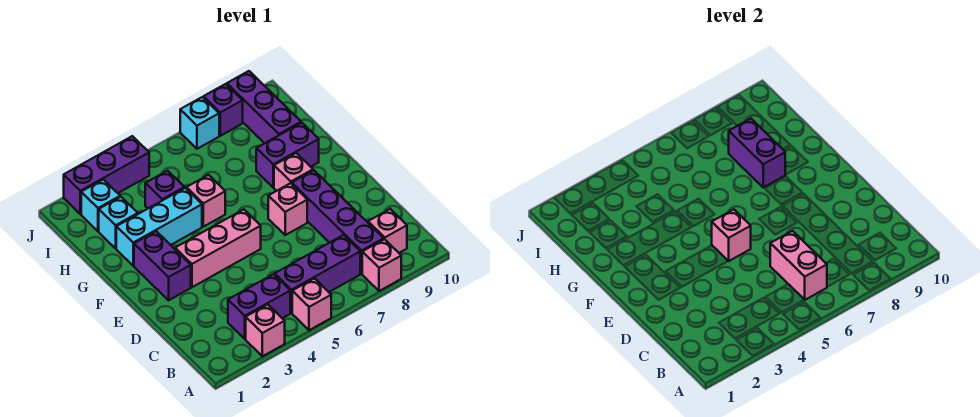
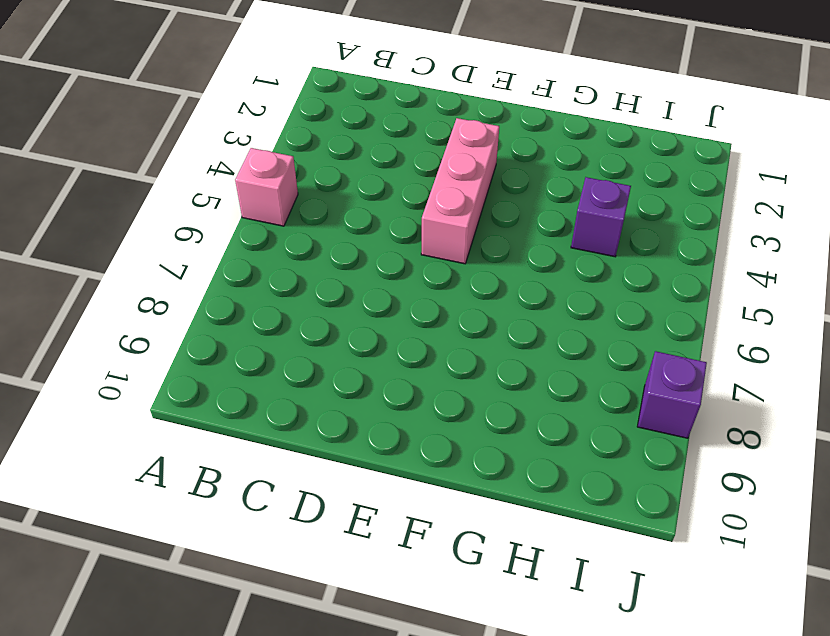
none -> pink brick A3 level 1
none -> pink brick A8 level 1
none -> purple brick B3:B4 level 1

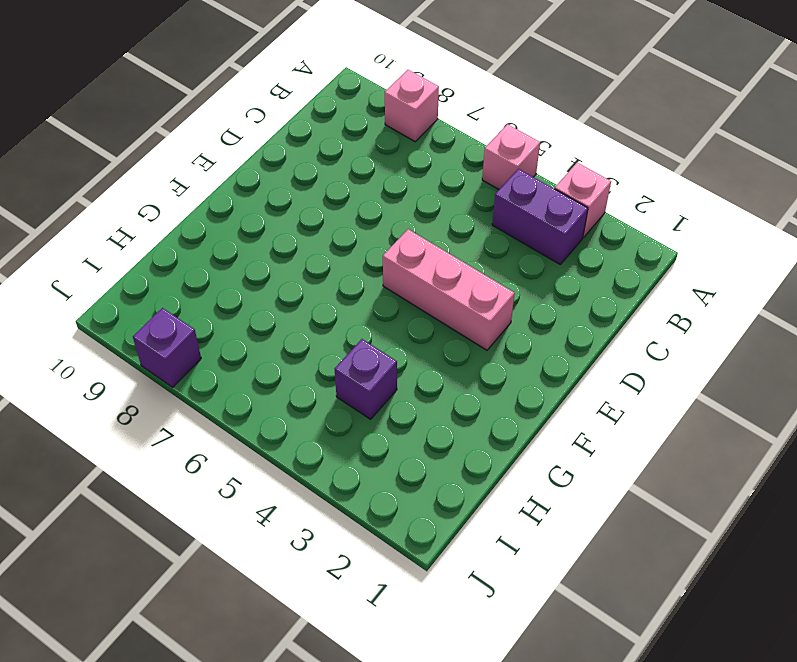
none -> purple brick B5:B7 level 1
none -> purple brick B8:E8 level 1
none -> pink brick B9 level 1

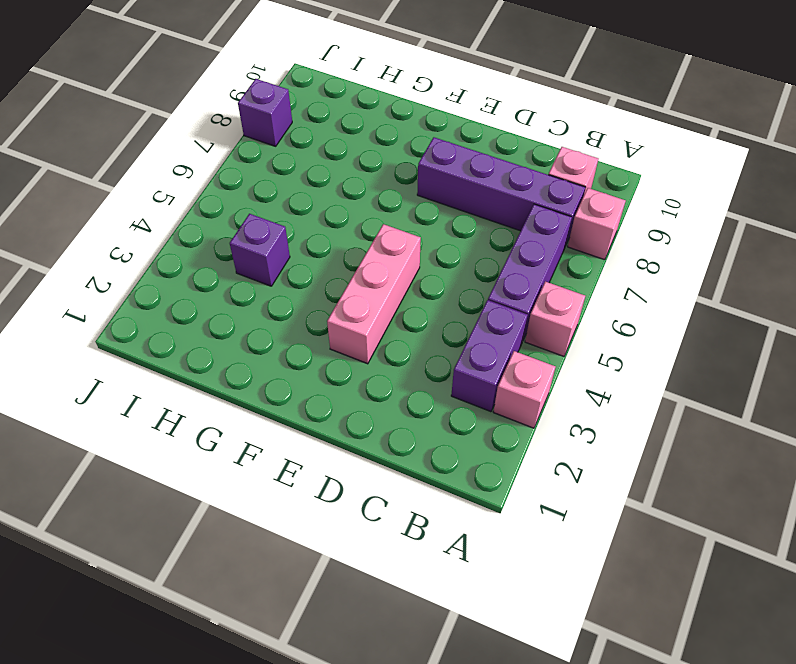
none -> purple brick E2:F2 level 1
none -> pink brick E7 level 1
none -> pink brick F8 level 1

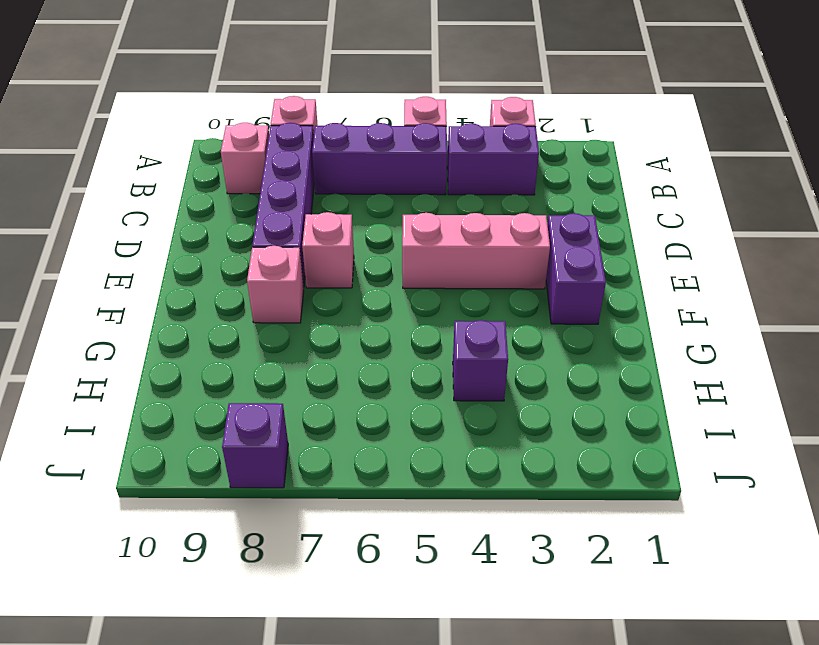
none -> cyan brick G2:G4 level 1
none -> pink brick G5 level 1
none -> purple brick G8:G9 level 1

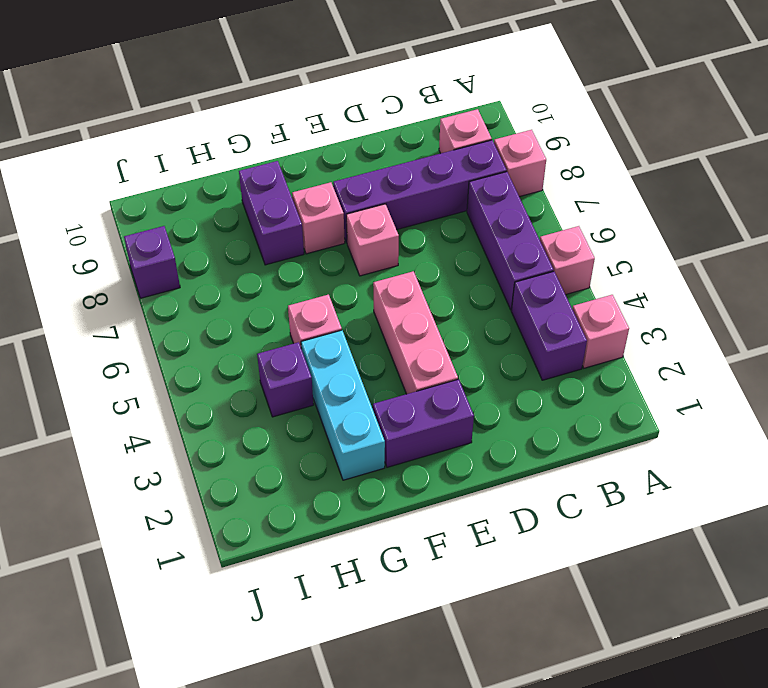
none -> cyan brick H2 level 1
none -> purple brick H9:J9 level 1
none -> cyan brick I2 level 1

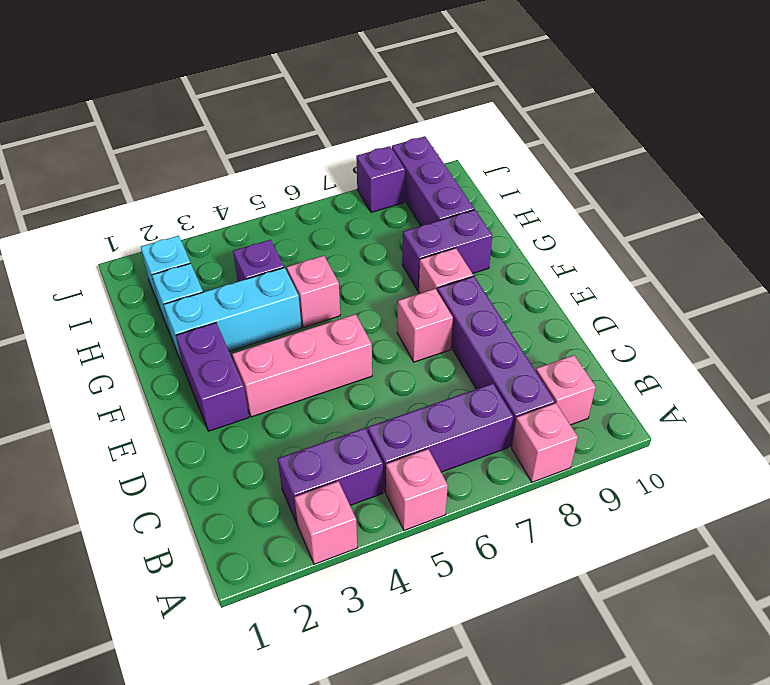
none -> purple brick J2:J4 level 1
none -> cyan brick J7 level 1
none -> pink brick B6:C6 level 2

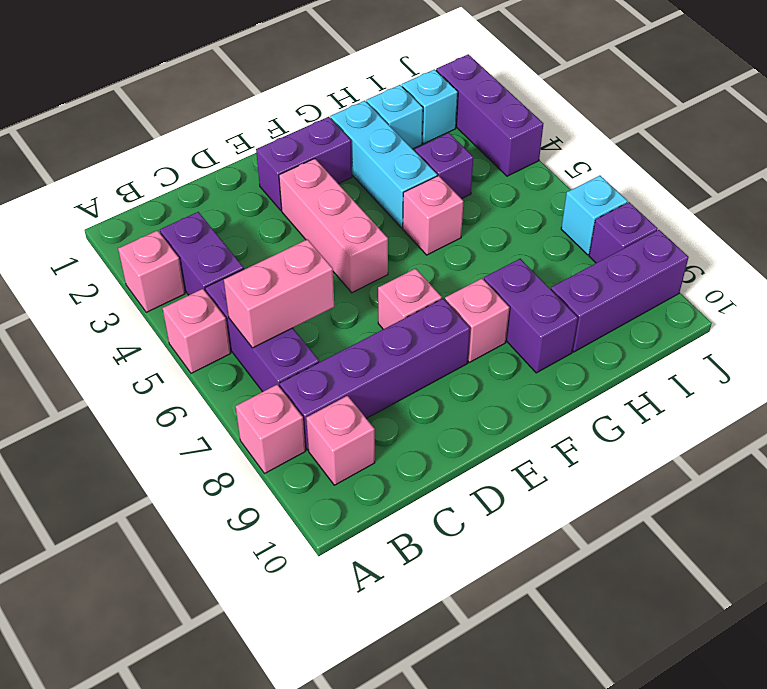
none -> pink brick E5 level 2
none -> purple brick G8:H8 level 2

